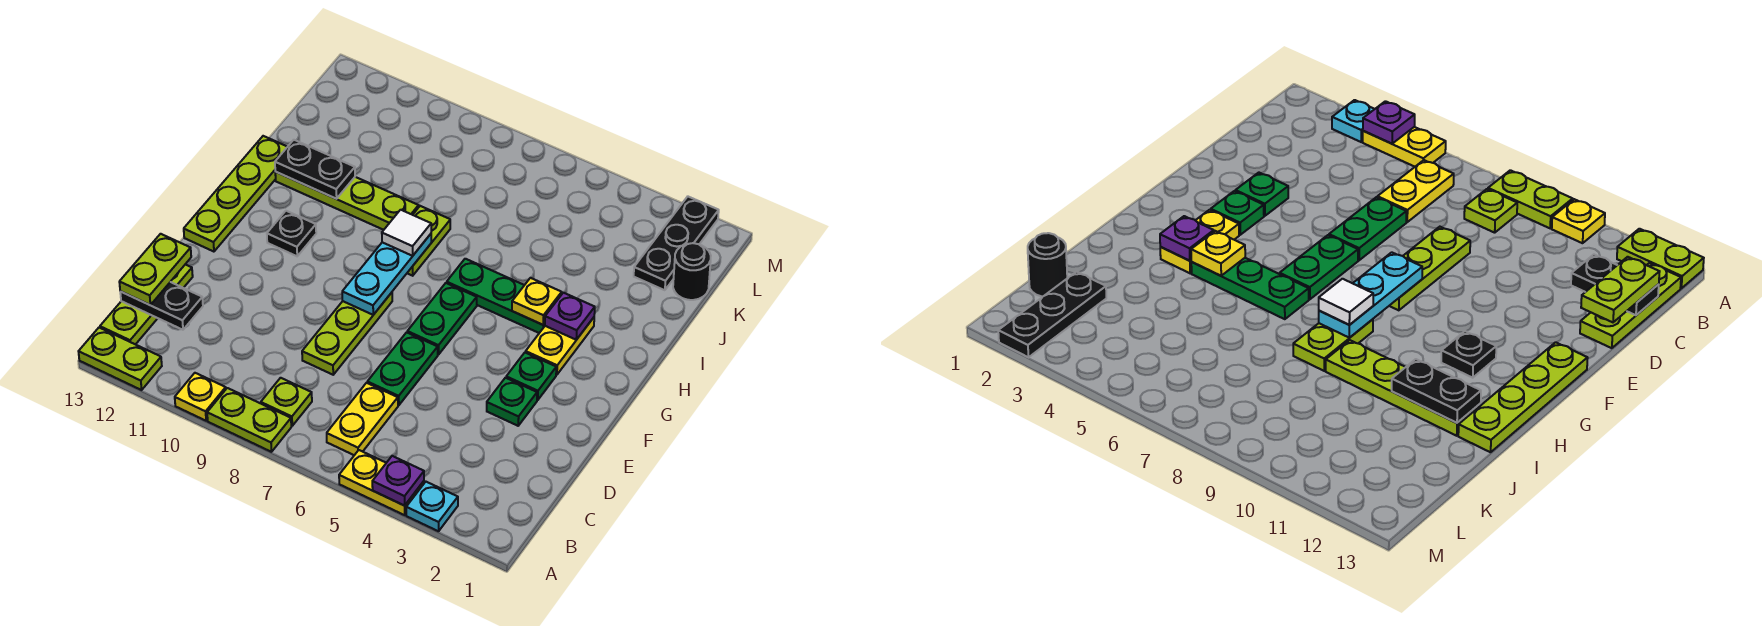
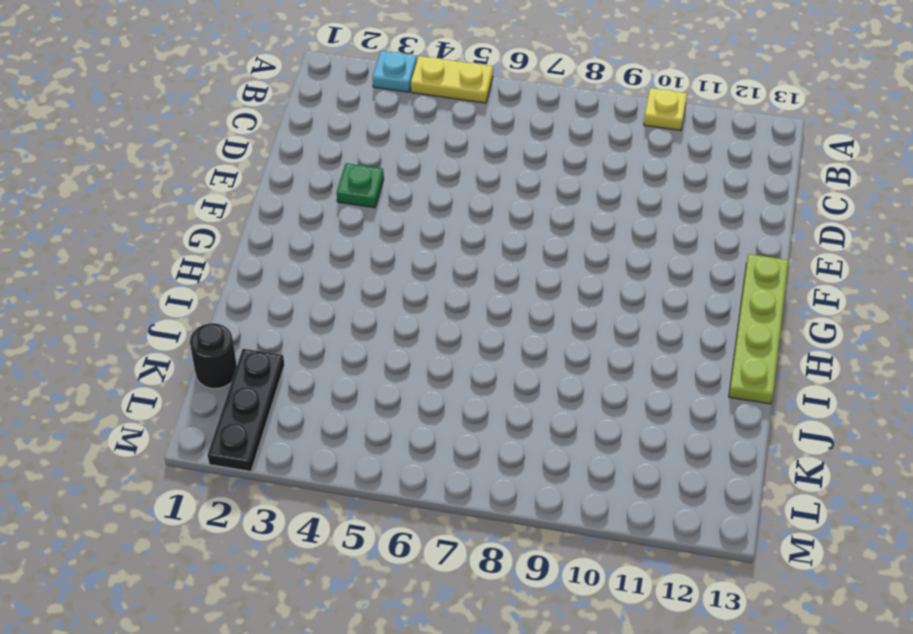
none -> lime plate A8:A9 level 1
none -> lime plate A12:A13 level 1
none -> yellow plate B6:C6 level 1

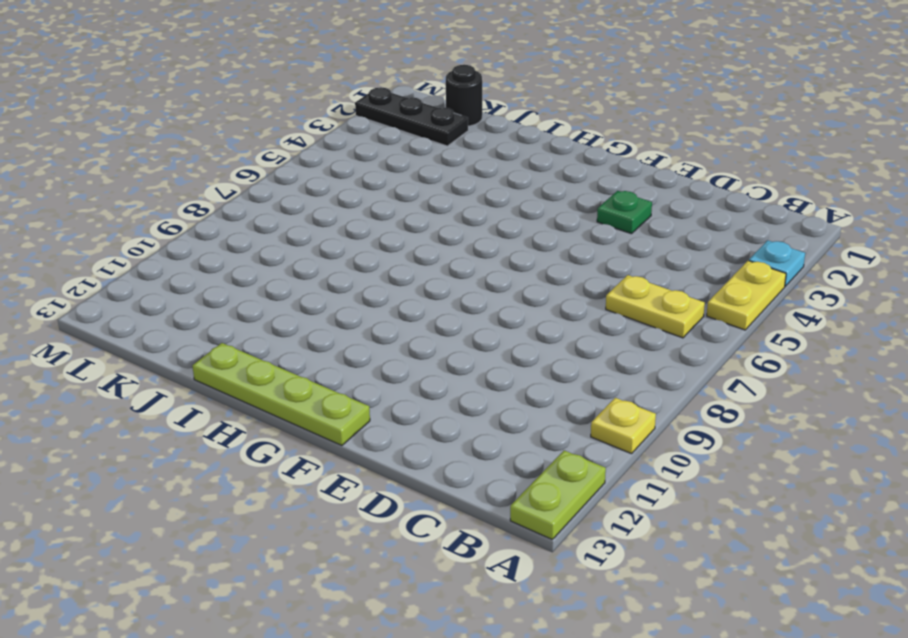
none -> lime plate A8:A9 level 1
none -> lime plate B8 level 1
none -> lime plate B13:D13 level 1

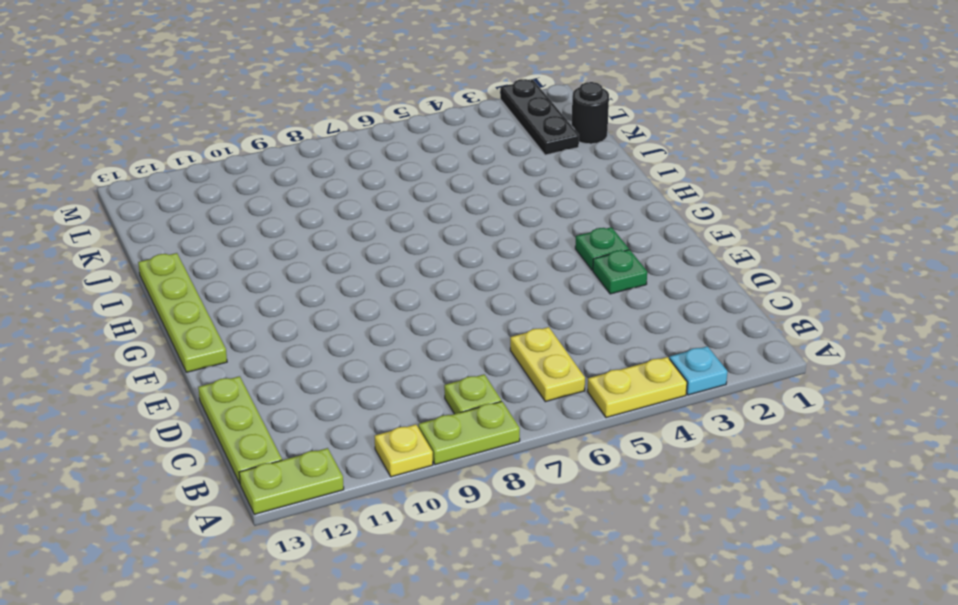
none -> green plate D6:E6 level 1
none -> lime plate D8:F8 level 1
none -> green plate F6:G6 level 1

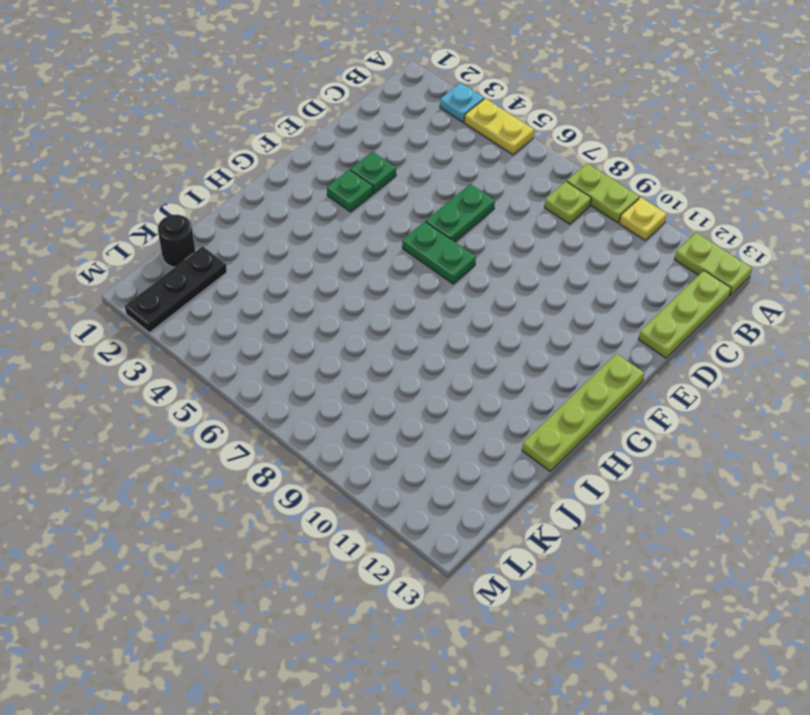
green plate F6:F7 level 1 -> green plate F6:G6 level 1
none -> yellow plate B6:C6 level 1
none -> lime plate D8:F8 level 1
none -> yellow plate G3:H3 level 1

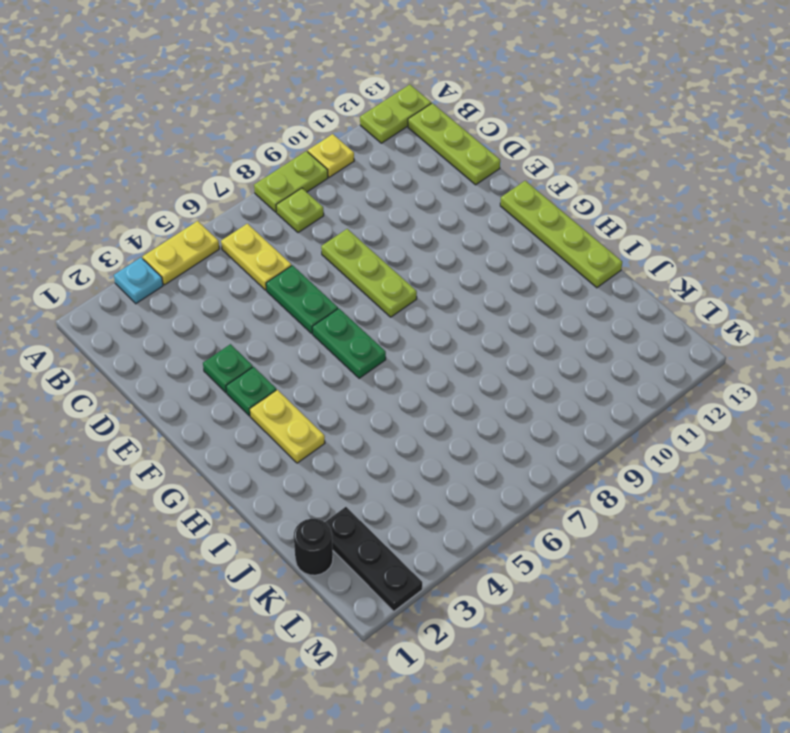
none -> black plate G11 level 1
none -> green plate H4:H6 level 1
none -> lime plate H8:I8 level 1

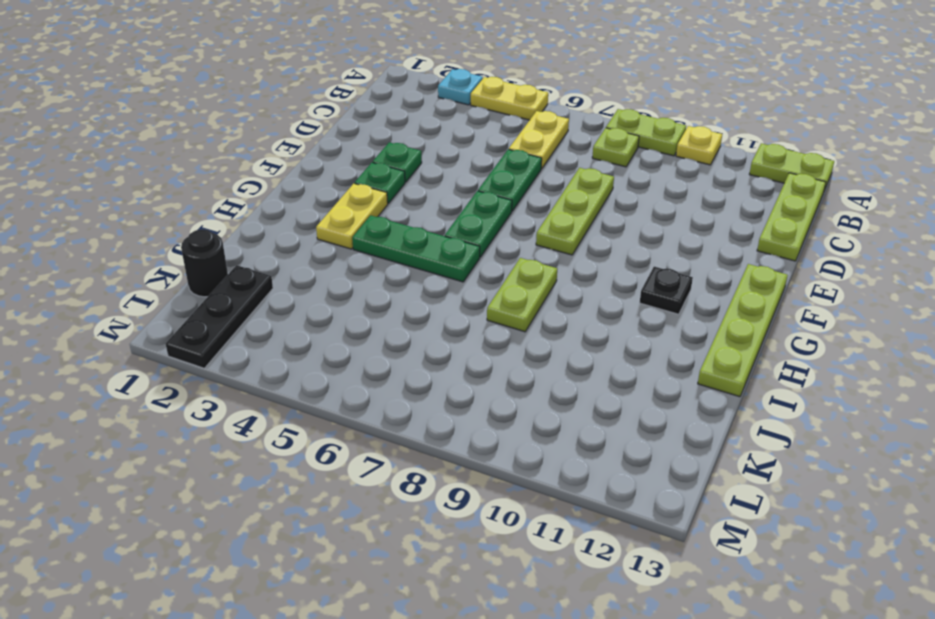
none -> lime plate I9:I12 level 1
none -> purple plate A4 level 2
none -> black plate C12:C13 level 2

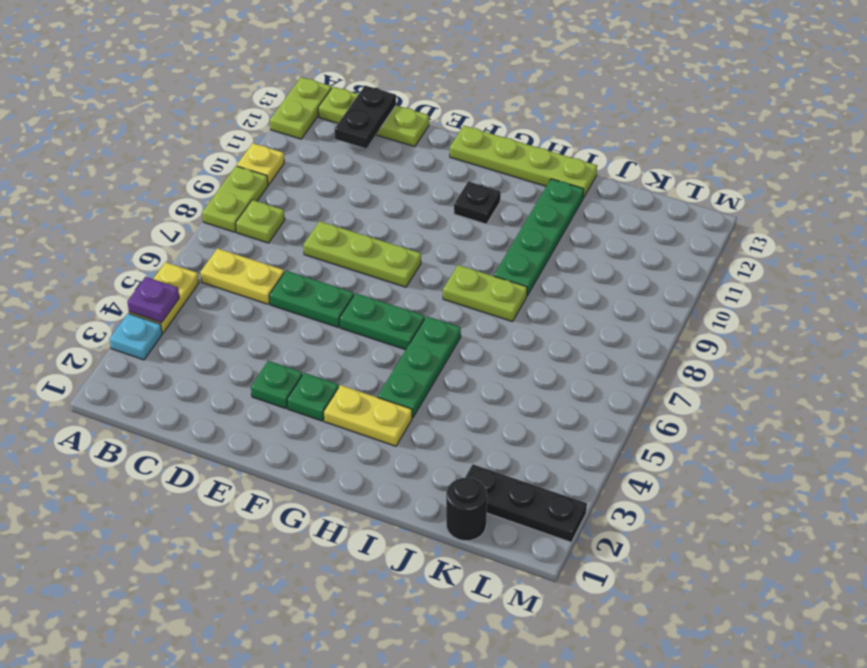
green plate I9:I12 level 1 -> lime plate I9:I12 level 1
none -> cyan plate F8:H8 level 2
none -> purple plate H3 level 2
none -> yellow plate H4 level 2

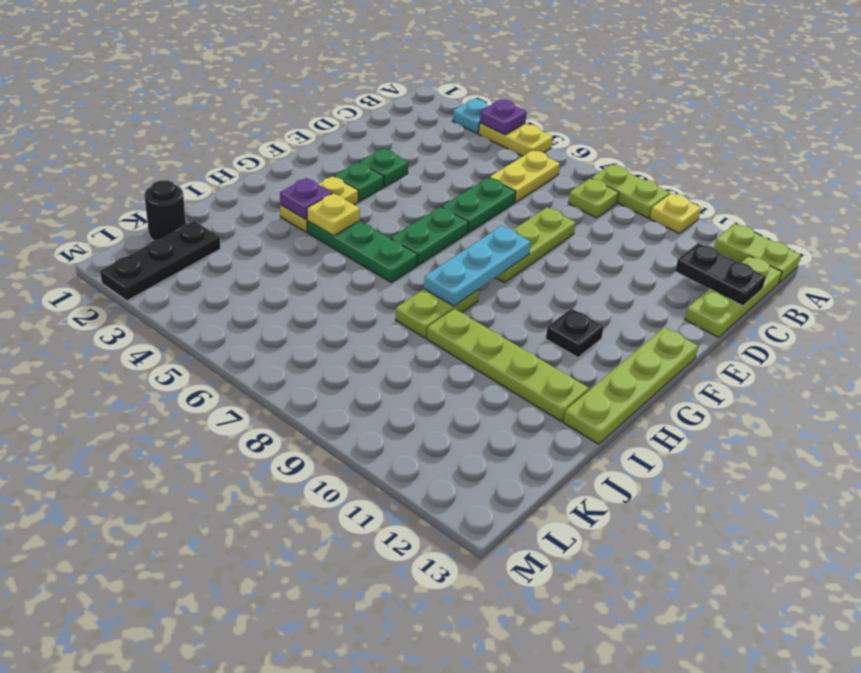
none -> black plate I11:I12 level 2
none -> lime plate C13:D13 level 3
none -> white tile H8 level 3

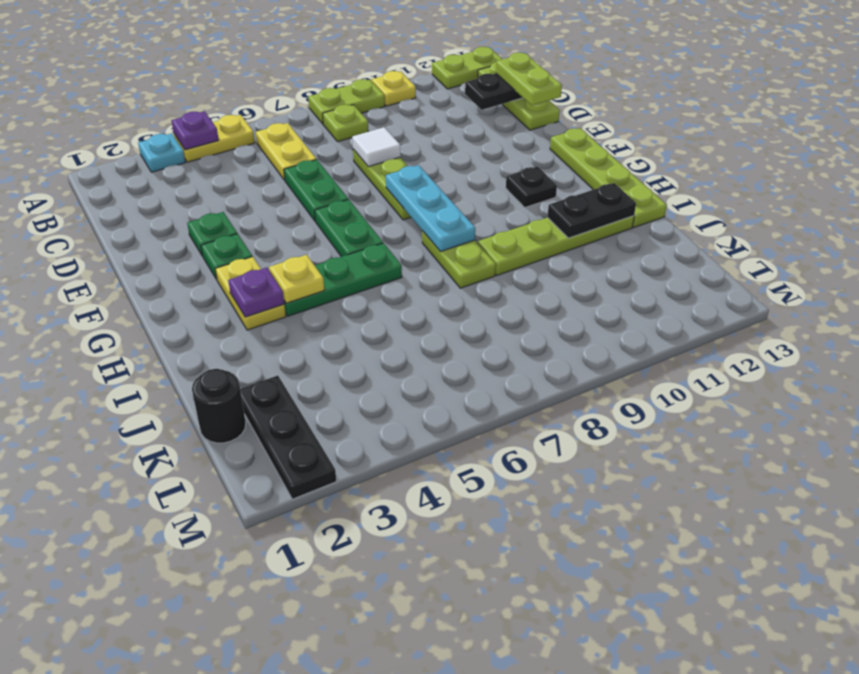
white tile D8 level 2 -> white tile H8 level 3

